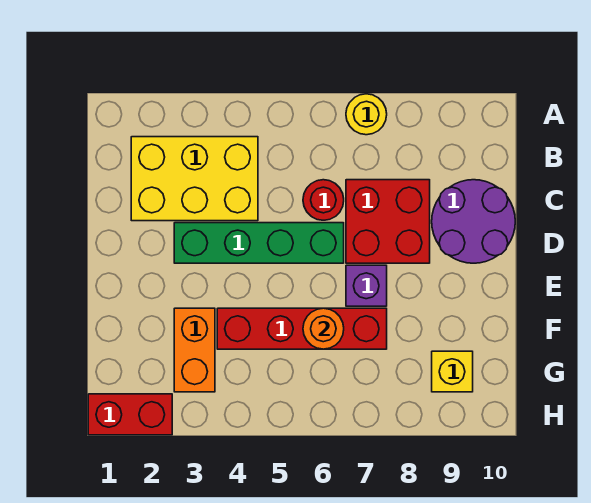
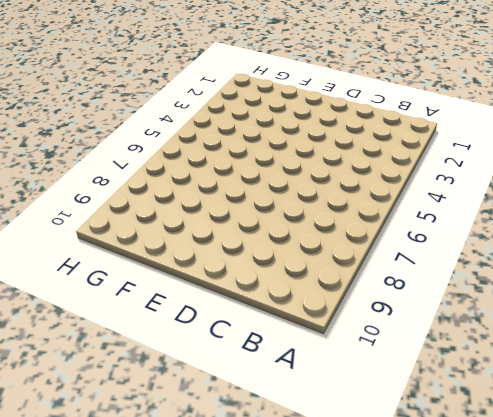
none -> yellow round brick A7 level 1
none -> yellow brick B2:C4 level 1
none -> red round brick C6 level 1

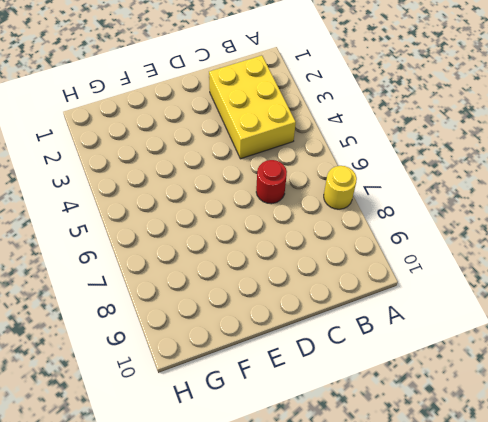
none -> red brick C7:D8 level 1
none -> purple round brick C9:D10 level 1
none -> green brick D3:D6 level 1

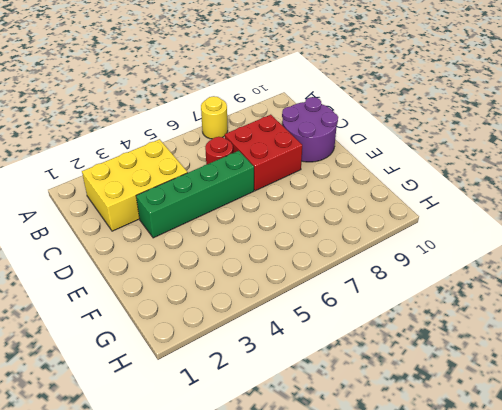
none -> purple brick E7 level 1
none -> orange brick F3:G3 level 1
none -> red brick F4:F7 level 1

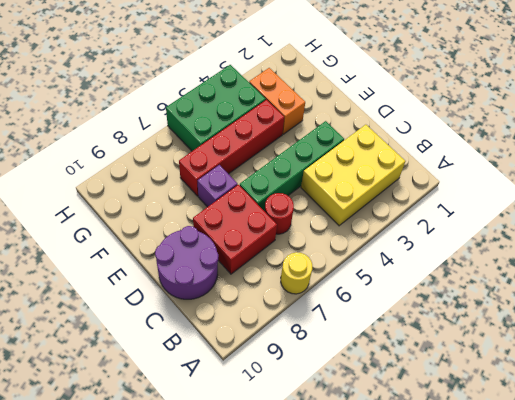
green brick G4:H6 level 1 -> none
none -> yellow brick G9 level 1
none -> red brick H1:H2 level 1
none -> orange round brick F6 level 2

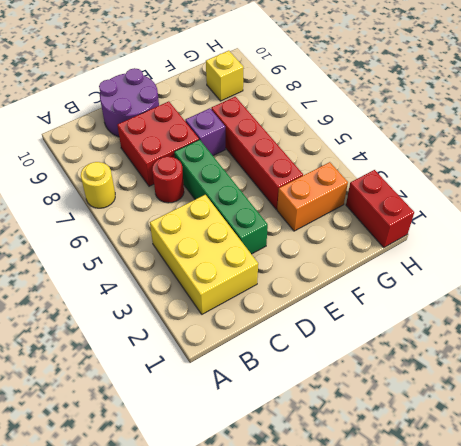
none -> orange round brick F6 level 2

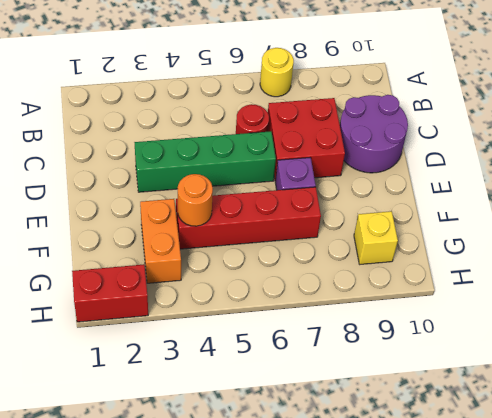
orange round brick F4 level 2 -> orange round brick F6 level 2
none -> yellow brick B2:C4 level 1

